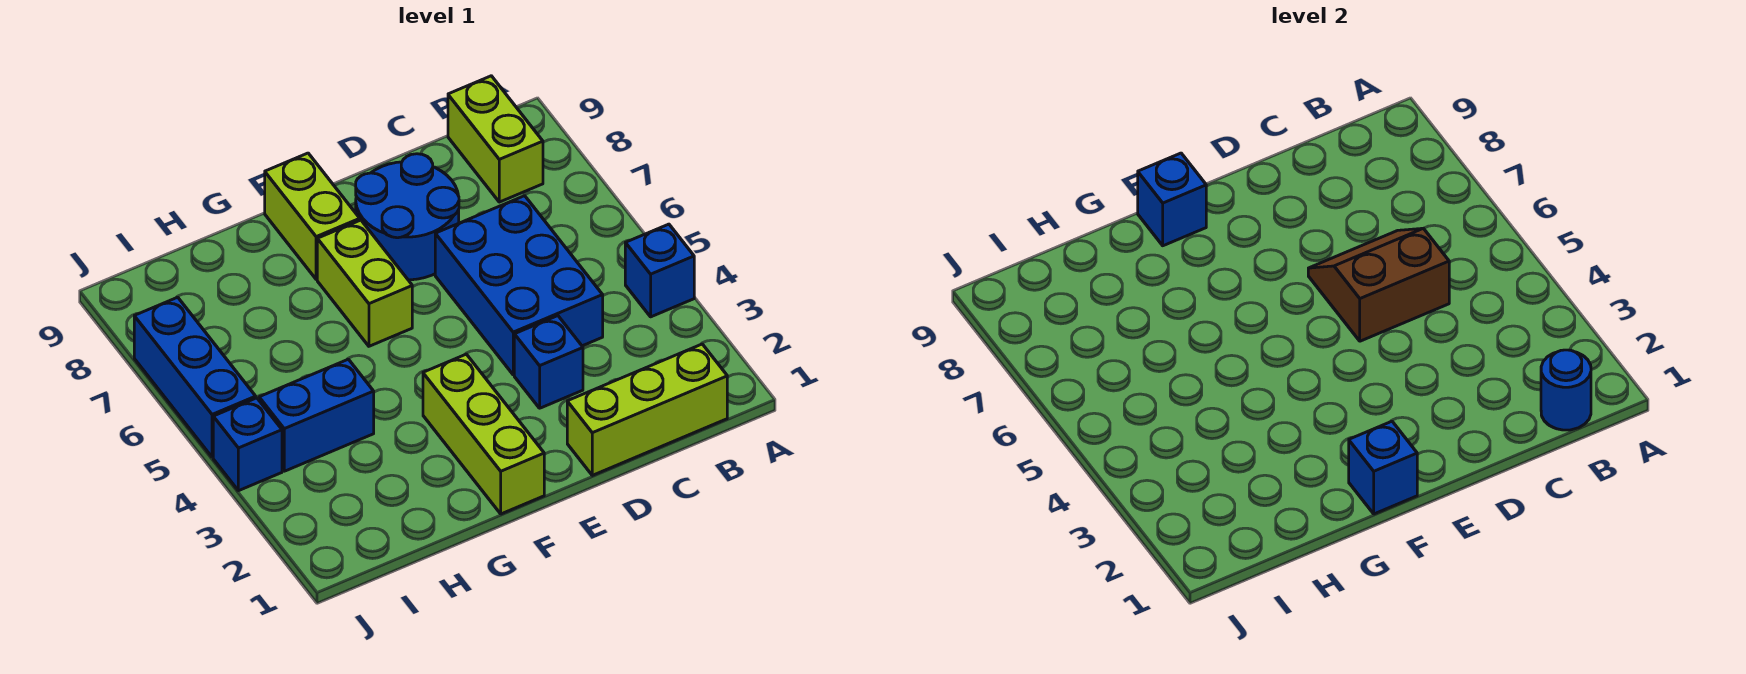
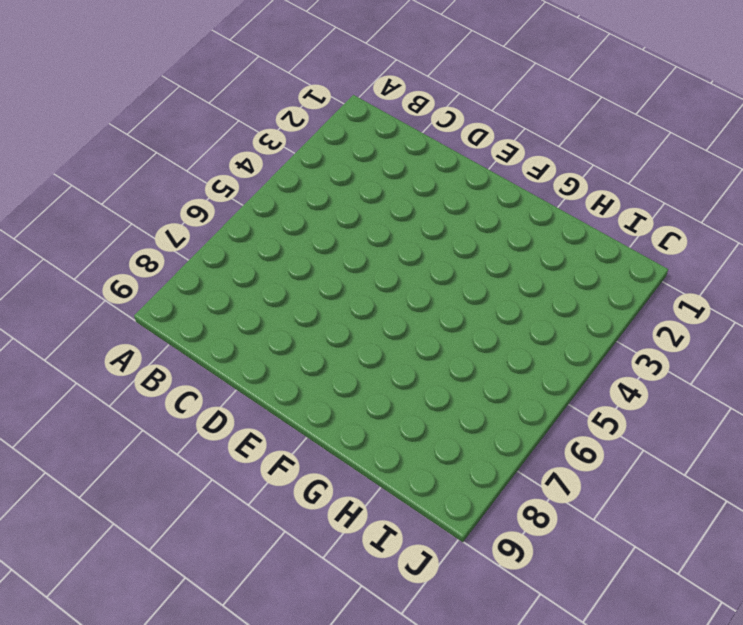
none -> blue brick A4 level 1
none -> lime brick B1:D1 level 1
none -> lime brick B8:B9 level 1

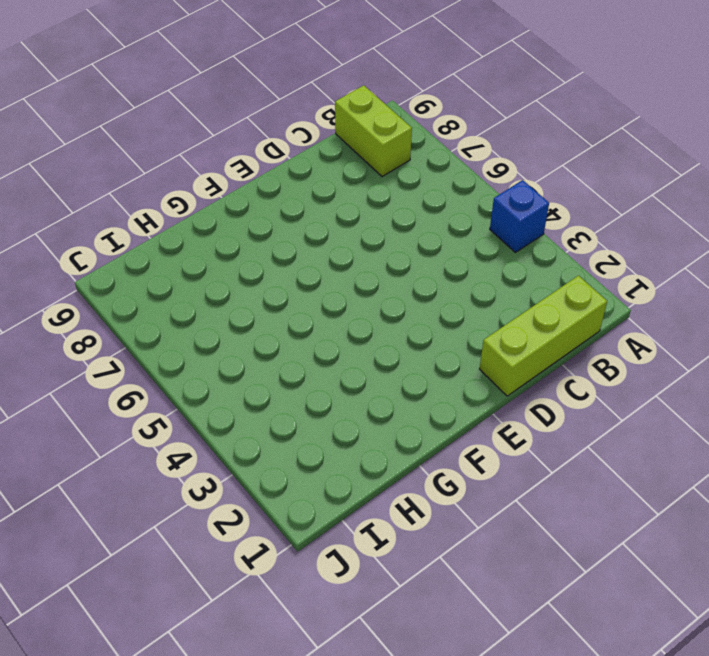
none -> blue brick C4:D6 level 1
none -> blue brick D3 level 1
none -> blue round brick D7:E8 level 1

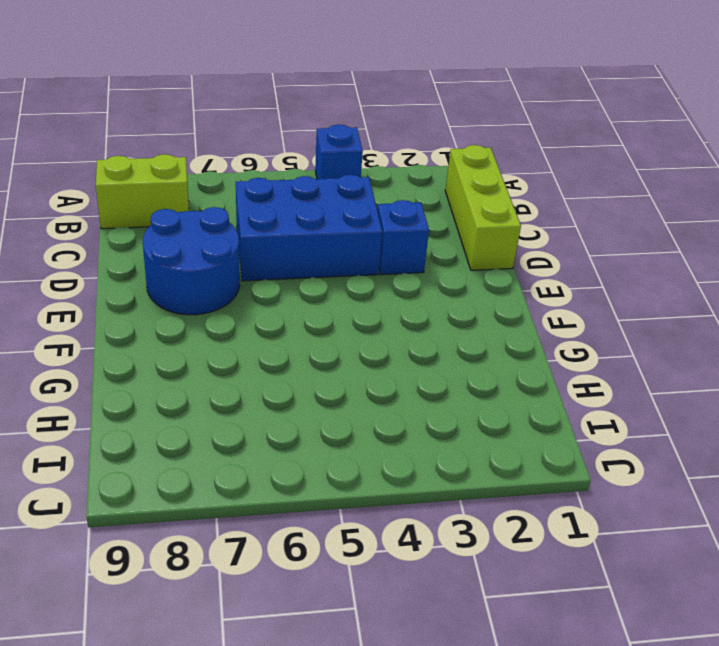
none -> lime brick F1:F3 level 1
none -> lime brick F6:F7 level 1
none -> lime brick F8:F9 level 1

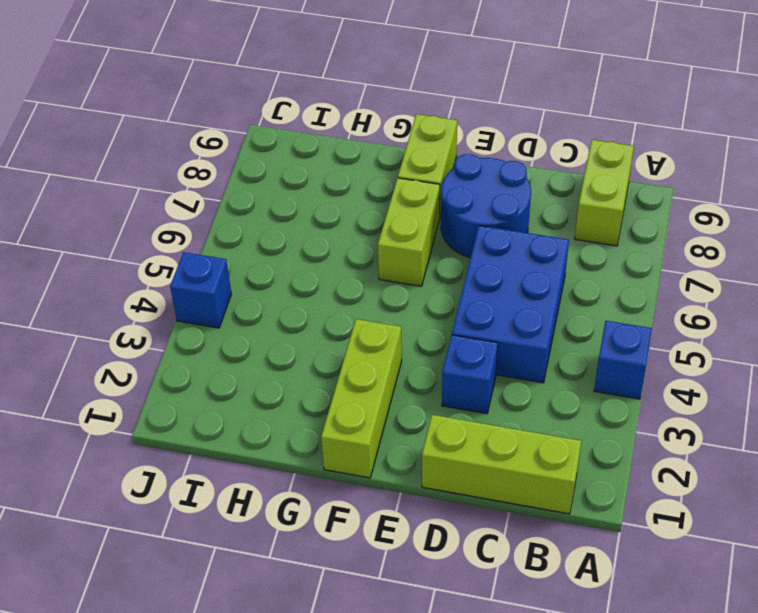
none -> blue brick H4:I4 level 1
none -> blue brick J5:J7 level 1
none -> blue round brick B1 level 2

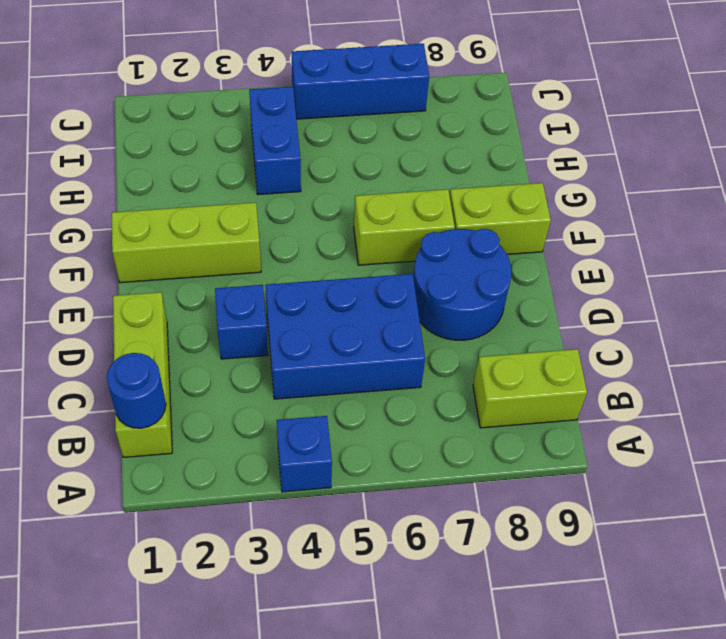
none -> blue brick J4 level 1
none -> brown slope C5:D6 level 2 top 5
none -> blue brick F1 level 2

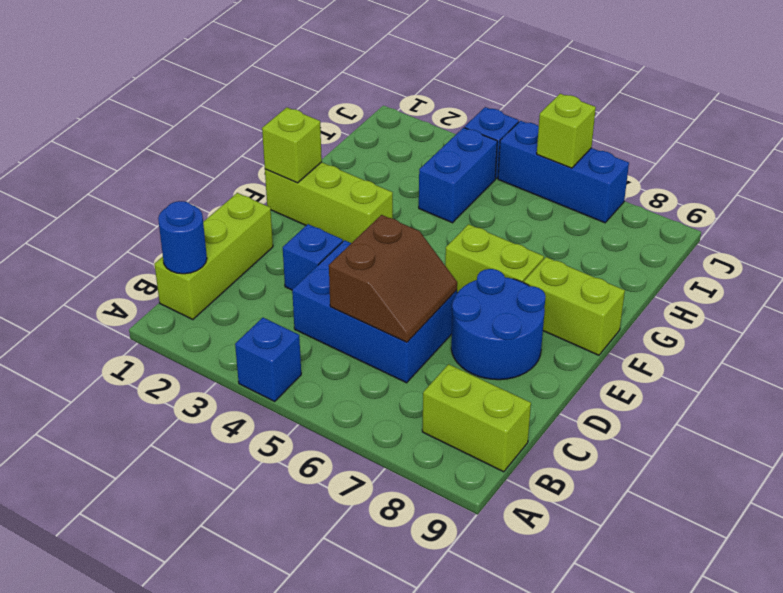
lime brick F1 level 2 -> blue brick F1 level 2
lime brick J6 level 2 -> none
none -> blue brick F9 level 2

